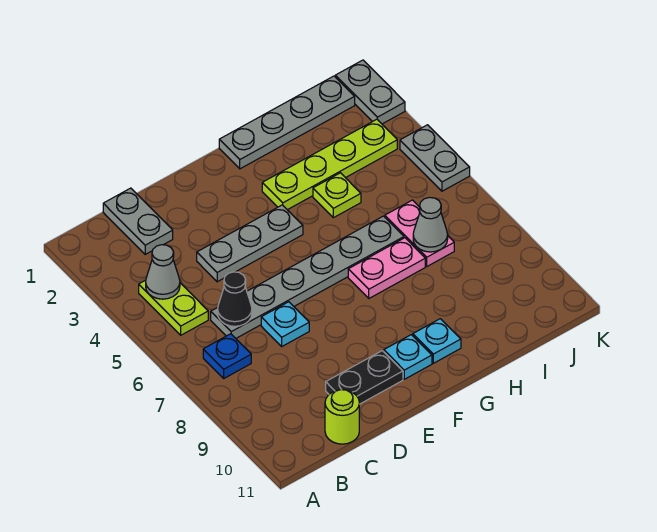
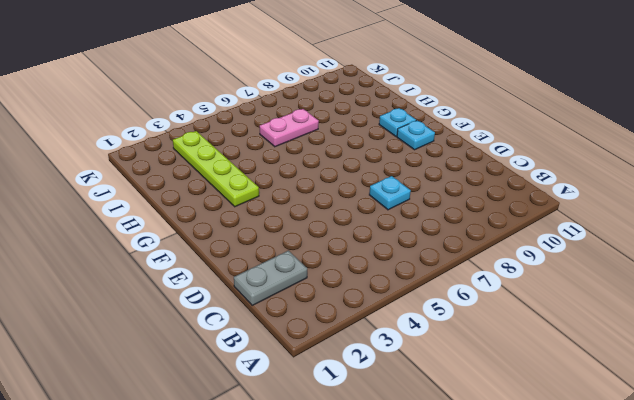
none -> lime plate B4:B5 level 1
none -> blue plate B7 level 1
none -> grey plate C6:H6 level 1

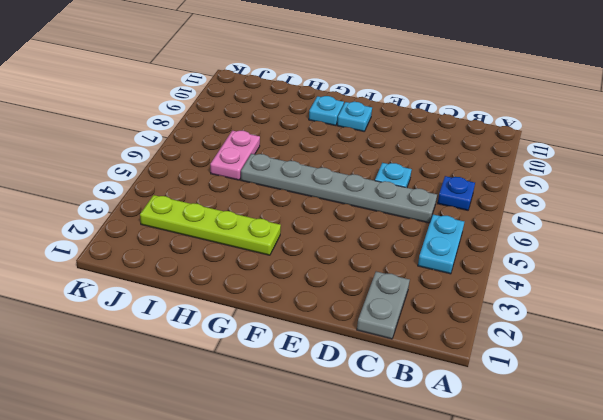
cyan plate B4:B5 level 1 -> lime plate B4:B5 level 1
none -> lime round brick C11 level 1
none -> grey plate D4:F4 level 1
none -> black plate D10:E10 level 1

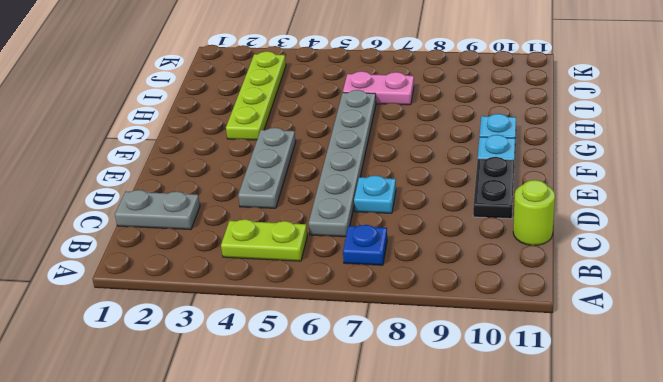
none -> grey plate G1:J1 level 1
none -> pink plate G7:H7 level 1
none -> lime plate H4 level 1

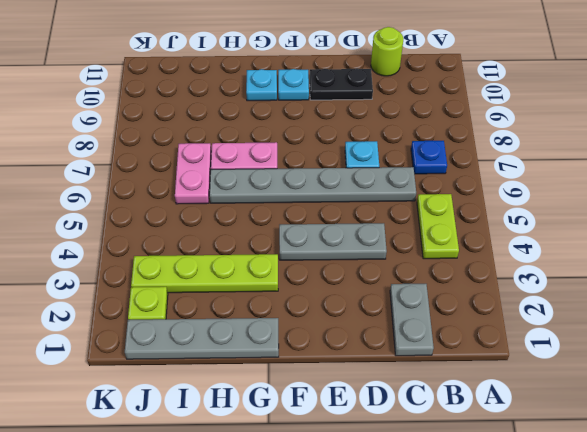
lime plate J2 level 1 -> lime plate H4 level 1
none -> grey plate K1:K2 level 1
none -> grey plate K4:K5 level 1
none -> grey cone B4 level 2

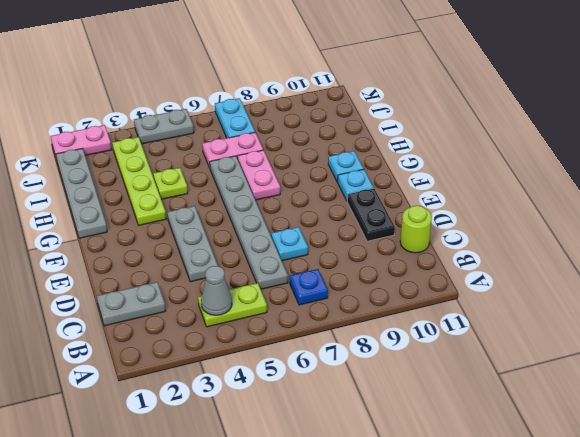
cyan plate J7:K7 level 1 -> none
pink plate K1:K2 level 1 -> grey plate K1:K2 level 1
none -> black cone C6 level 2
none -> grey cone I7 level 2

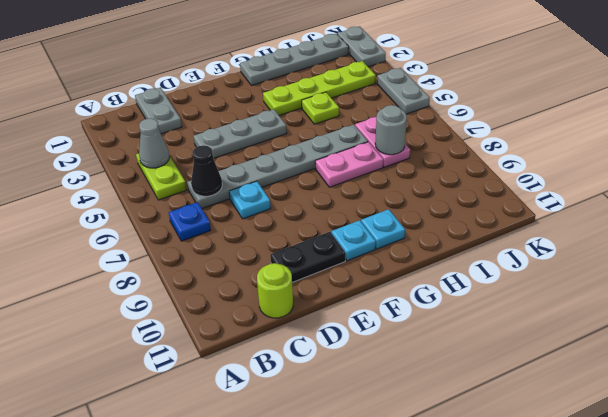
grey round brick I7 level 2 -> grey cone I7 level 2

